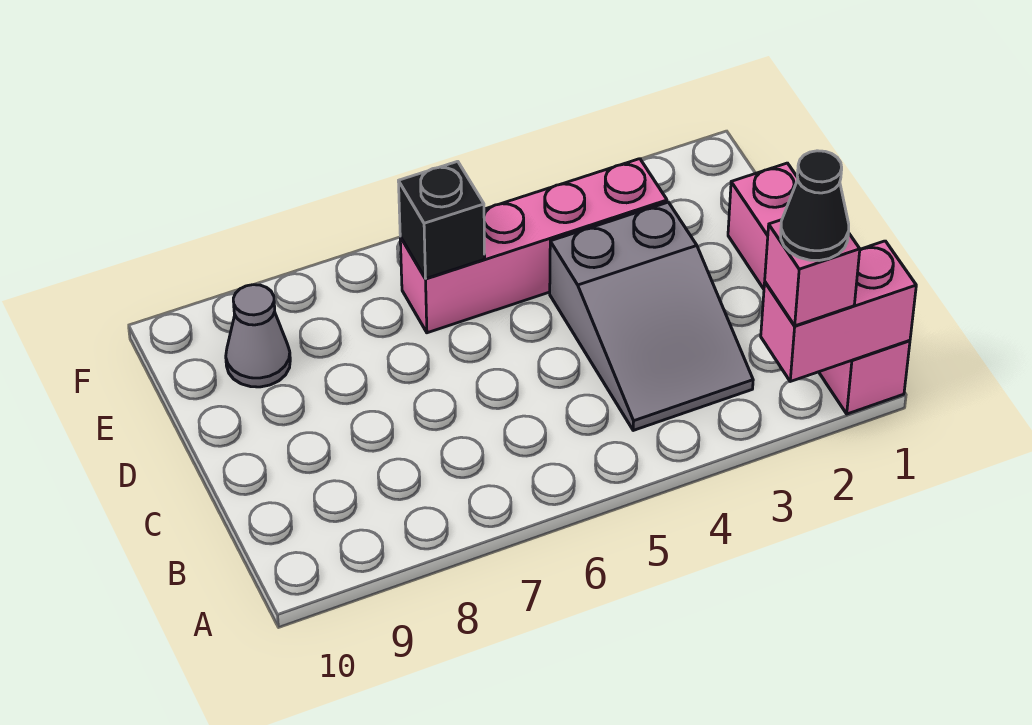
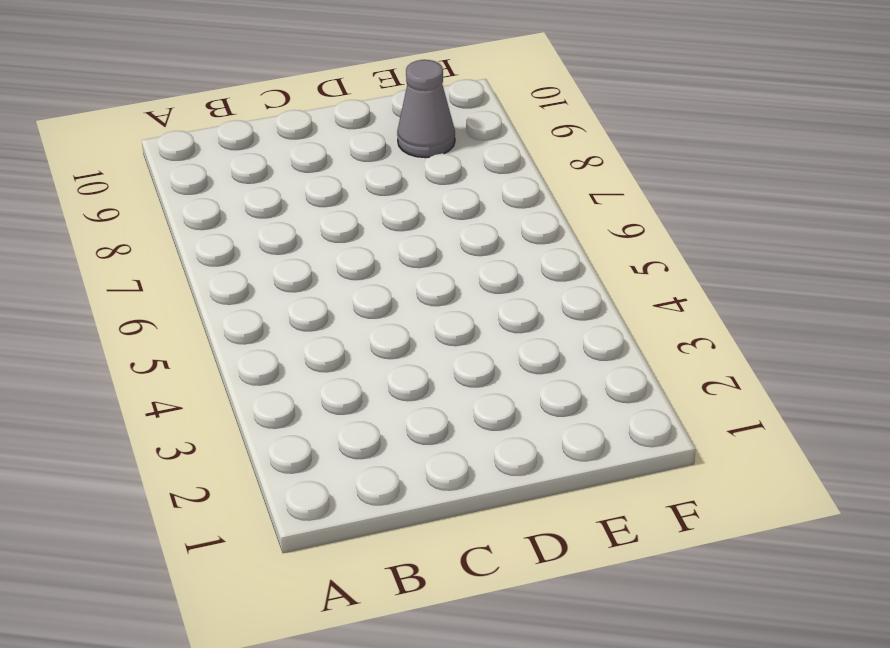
none -> pink brick A1:D1 level 1
none -> grey slope B3:D4 level 1 top D

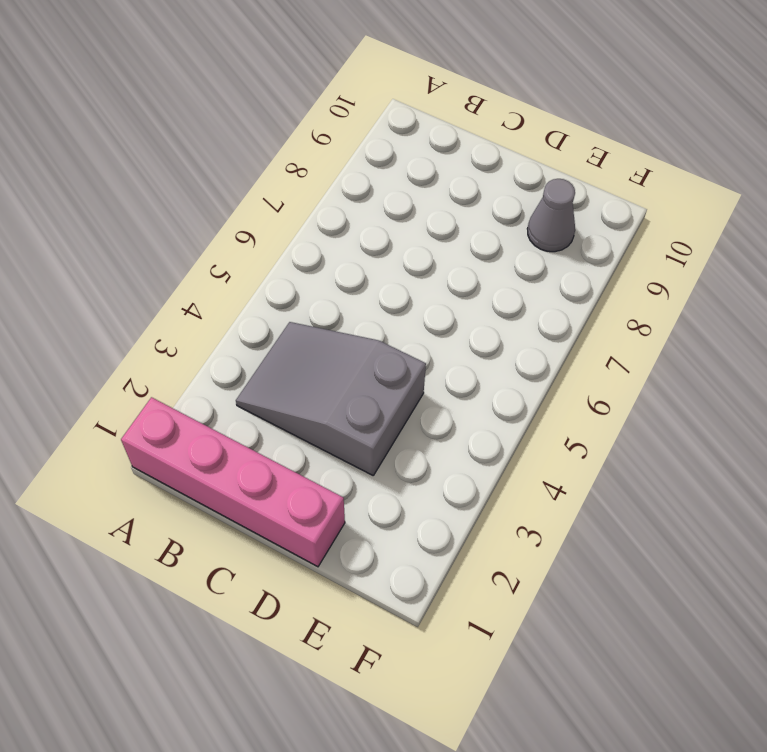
none -> pink brick E3:E6 level 1
none -> pink brick A1:A2 level 2

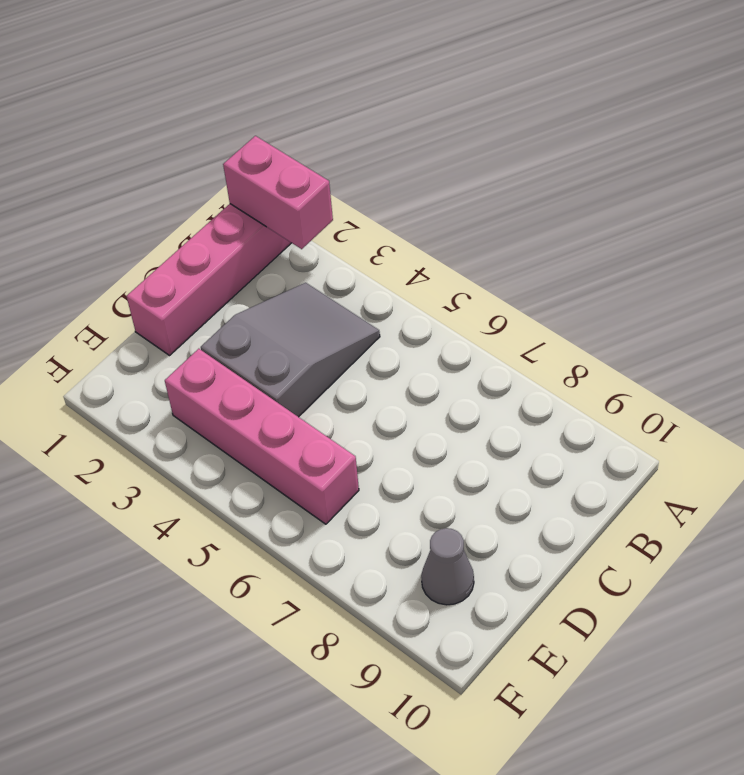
none -> black brick E6 level 2
none -> pink brick A2 level 3

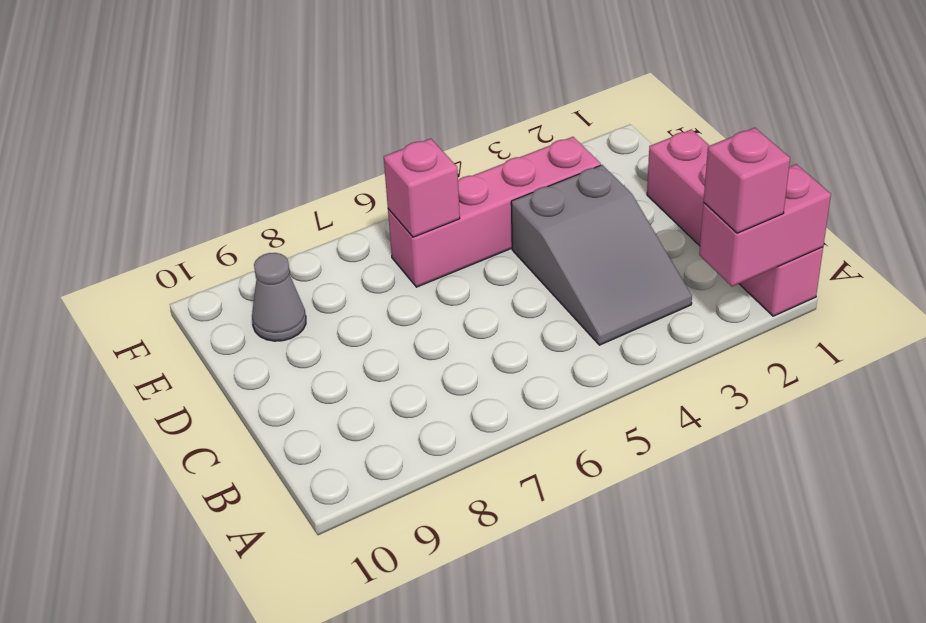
pink brick E6 level 2 -> black brick E6 level 2
none -> black cone A2 level 4

